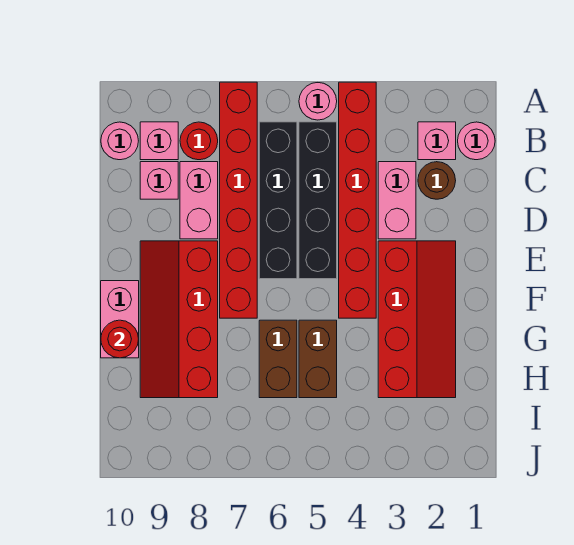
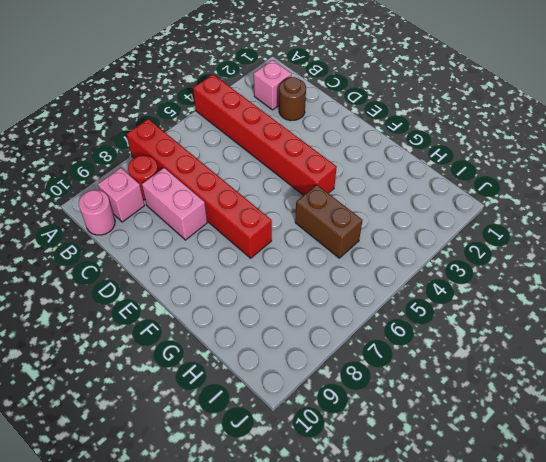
none -> pink round brick A5 level 1
none -> pink round brick B1 level 1
none -> black brick B5:E5 level 1

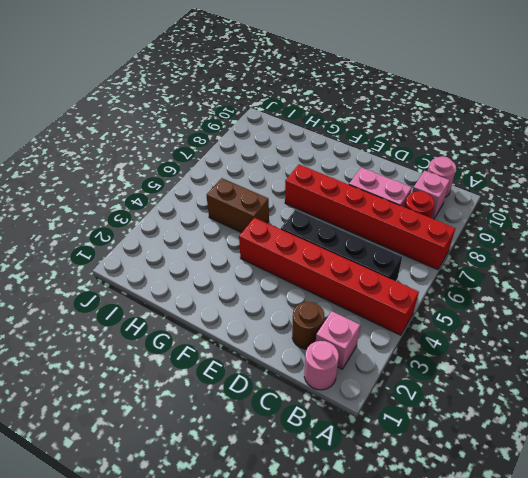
none -> pink round brick A5 level 1
none -> black brick B6:E6 level 1
none -> pink brick C3:D3 level 1

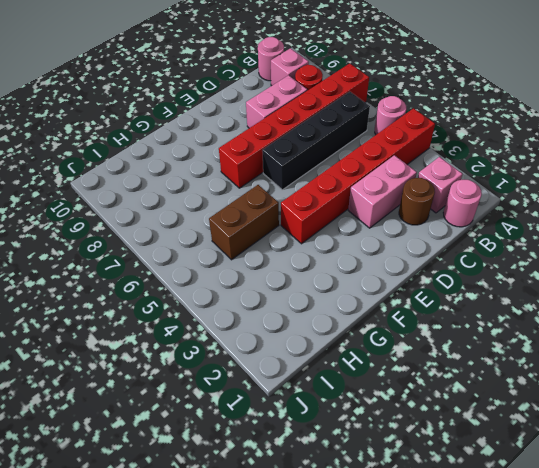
none -> black brick B5:E5 level 1
none -> pink brick C9 level 1
none -> red slope E2:H3 level 1 top 3

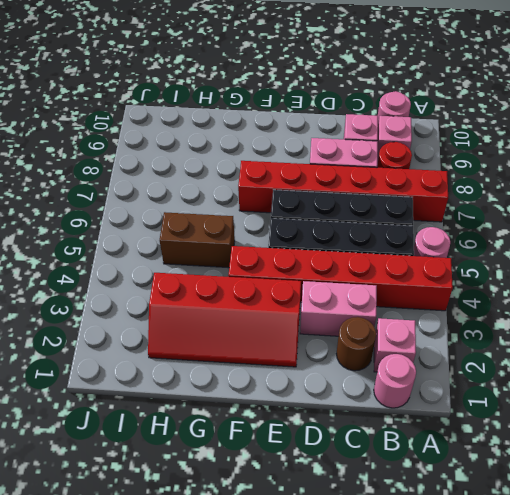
none -> red slope E8:H9 level 1 top 8
none -> pink brick F10:G10 level 1
none -> brown brick G6:H6 level 1

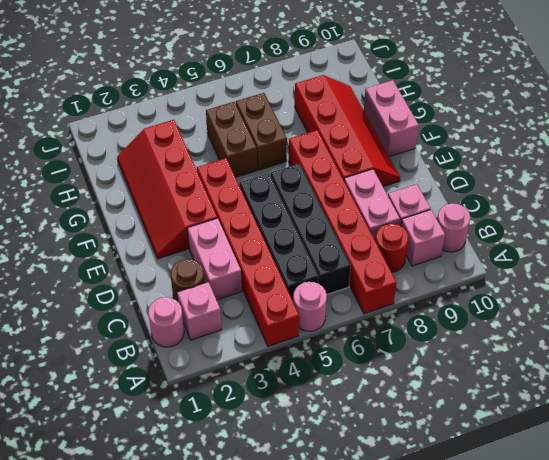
none -> red round brick G10 level 2

